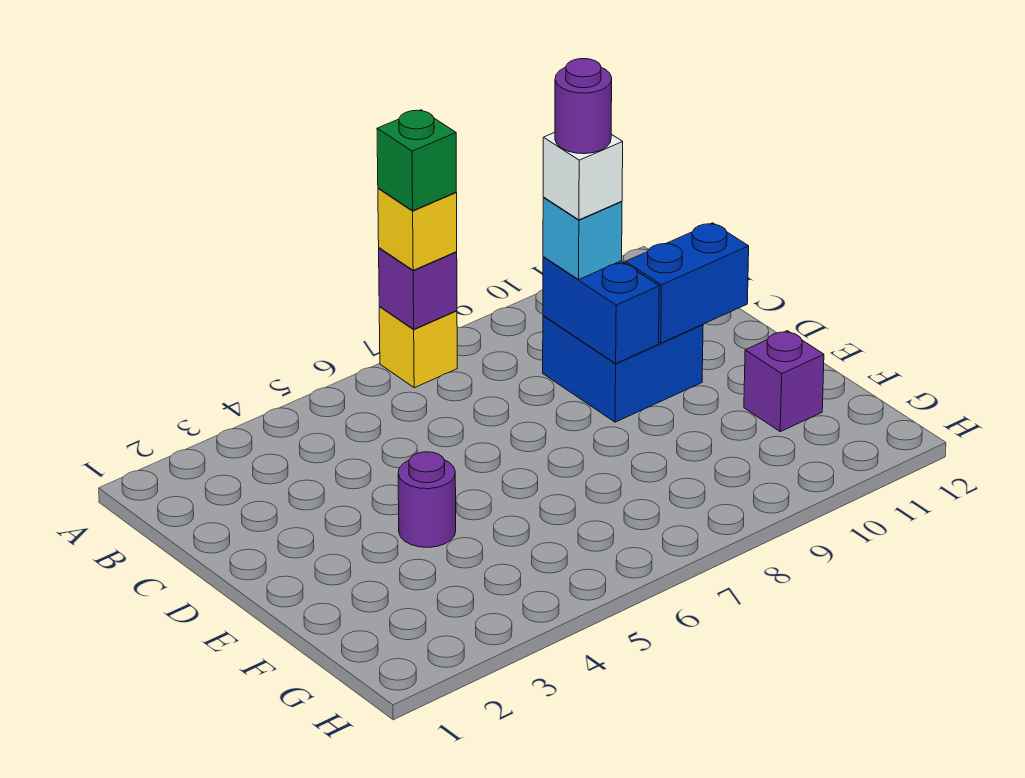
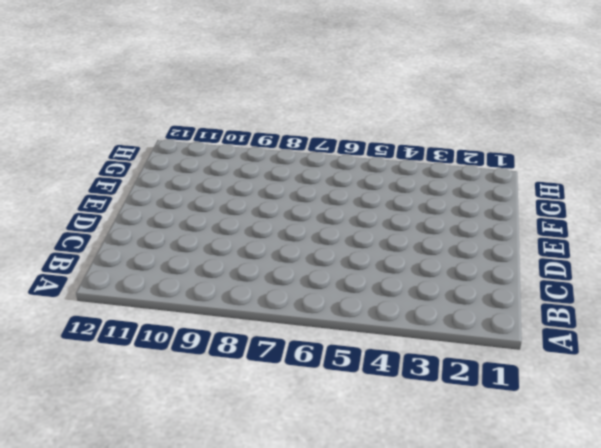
none -> yellow brick A7 level 1
none -> blue brick C9:D10 level 1
none -> purple round brick E4 level 1

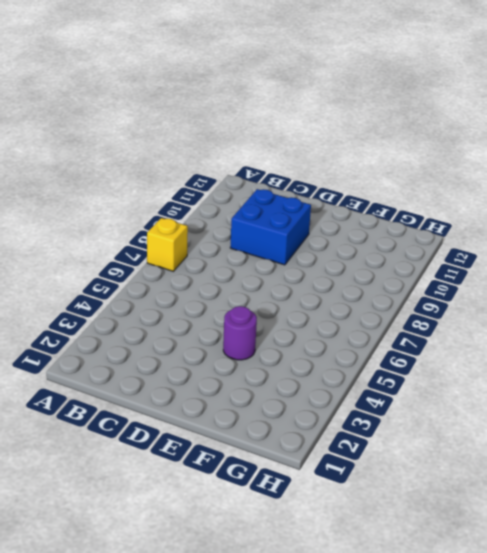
none -> purple brick F11 level 1
none -> purple brick A7 level 2
none -> blue brick C9:D9 level 2

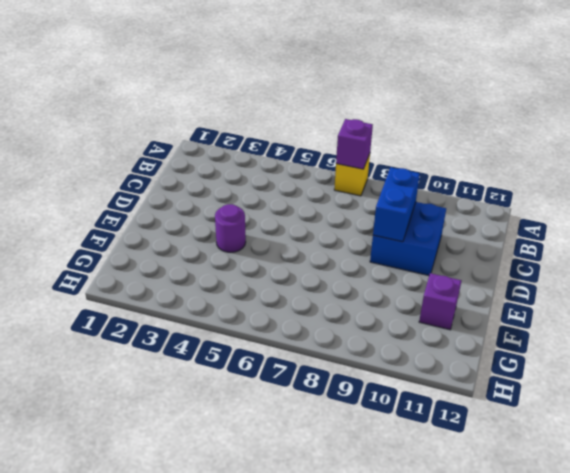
none -> blue brick D10:D11 level 2
none -> yellow brick A7 level 3
none -> cyan brick C9 level 3

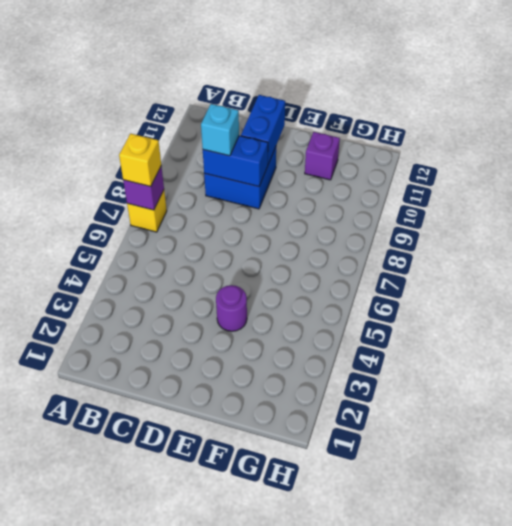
none -> green brick A7 level 4
none -> white brick C9 level 4
none -> purple round brick C9 level 5

